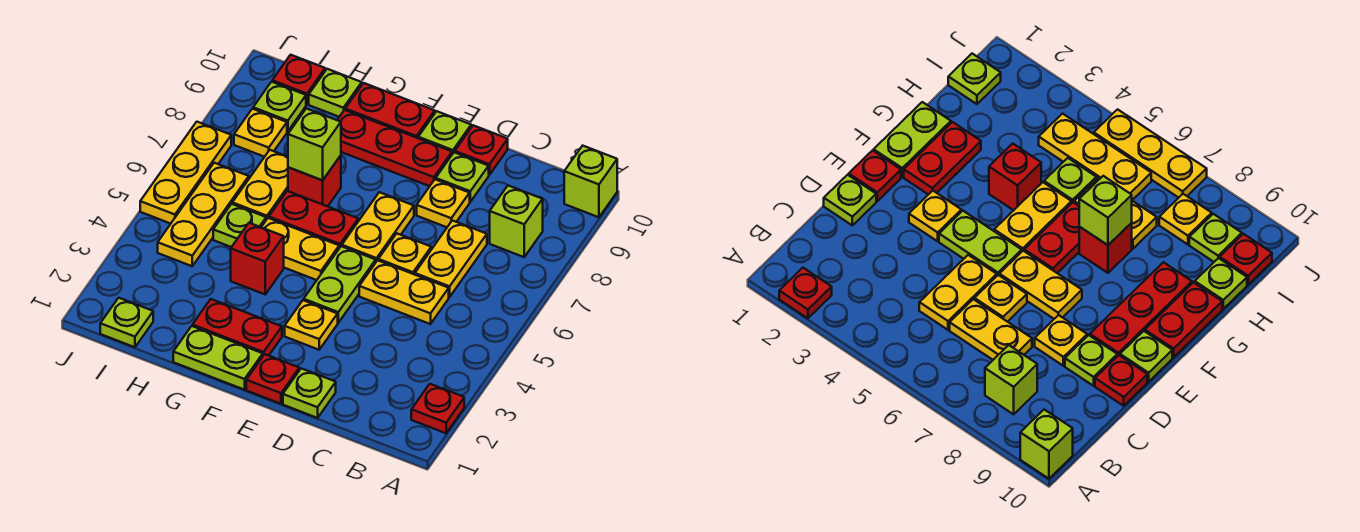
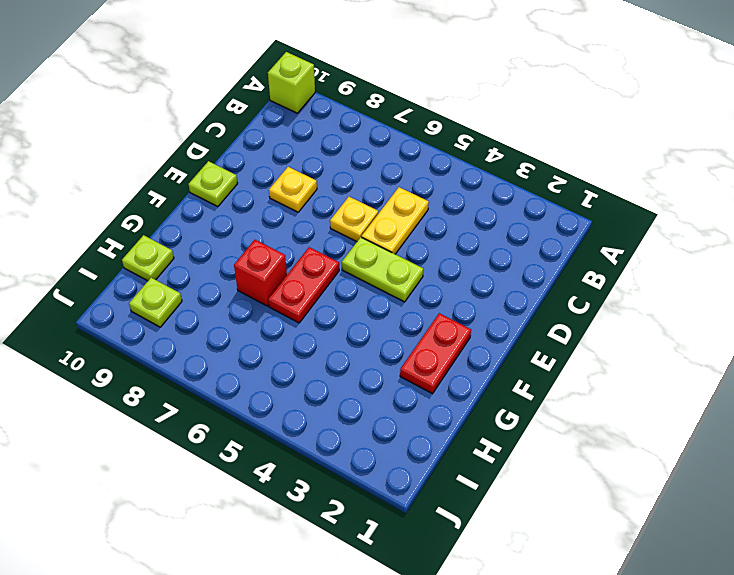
none -> red plate A2 level 1
none -> lime brick B8 level 1
none -> yellow plate C6:C7 level 1
none -> lime plate D1 level 1

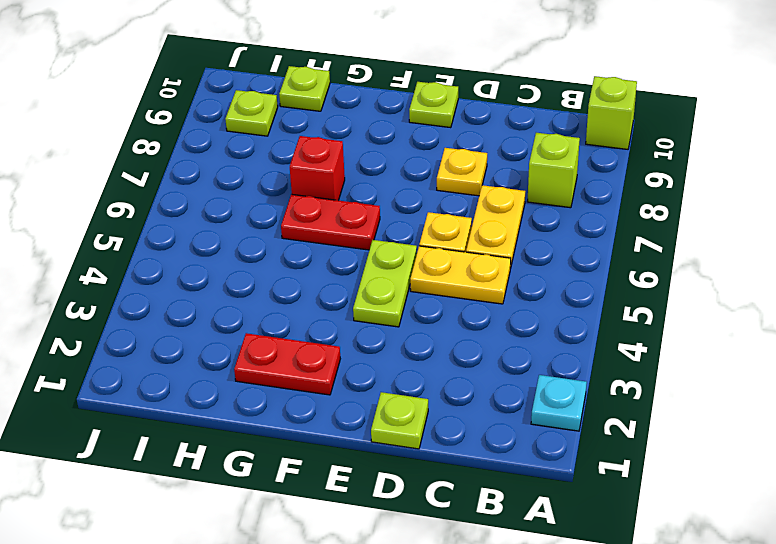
cyan plate A2 level 1 -> red plate A2 level 1
none -> lime plate D9 level 1
none -> red plate D10 level 1
none -> red plate E1 level 1
none -> yellow plate E3 level 1

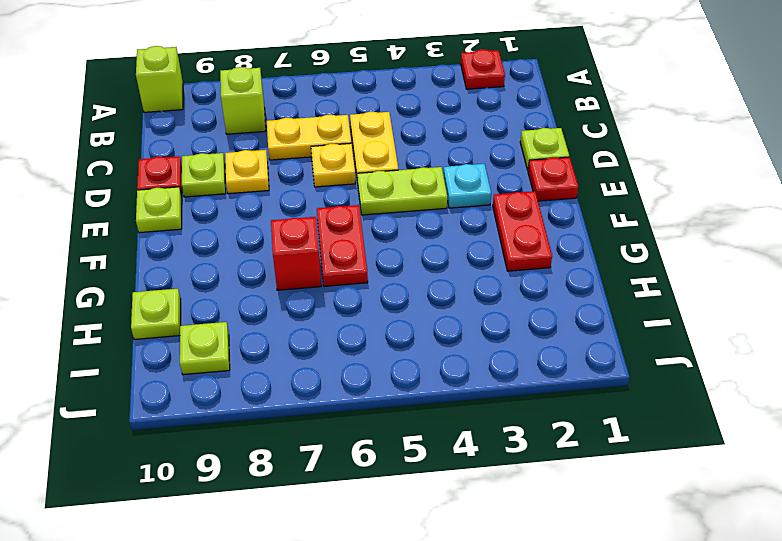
cyan plate E3 level 1 -> yellow plate E3 level 1
none -> yellow plate E6:E7 level 1
none -> red plate E9:G9 level 1
none -> lime plate F1:G1 level 1
none -> yellow plate F5:G5 level 1

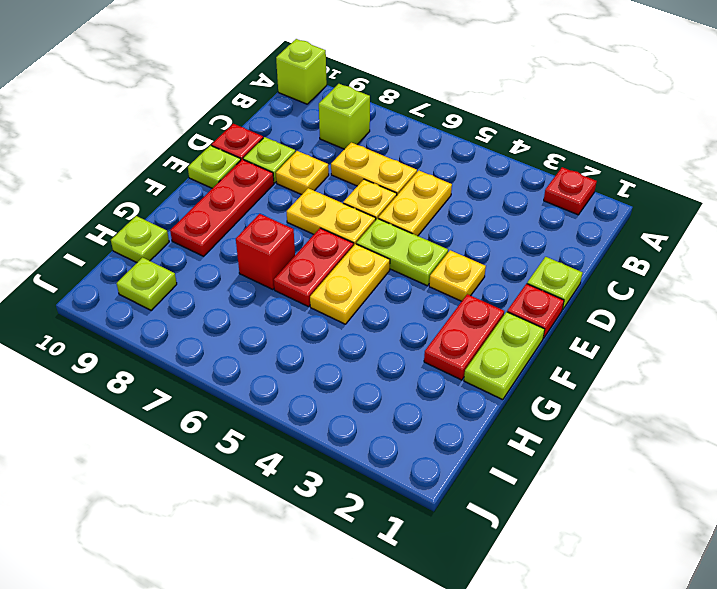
none -> red plate F10:G10 level 1
none -> red brick G4 level 1
none -> lime plate H5 level 1
none -> yellow plate H6:H7 level 1

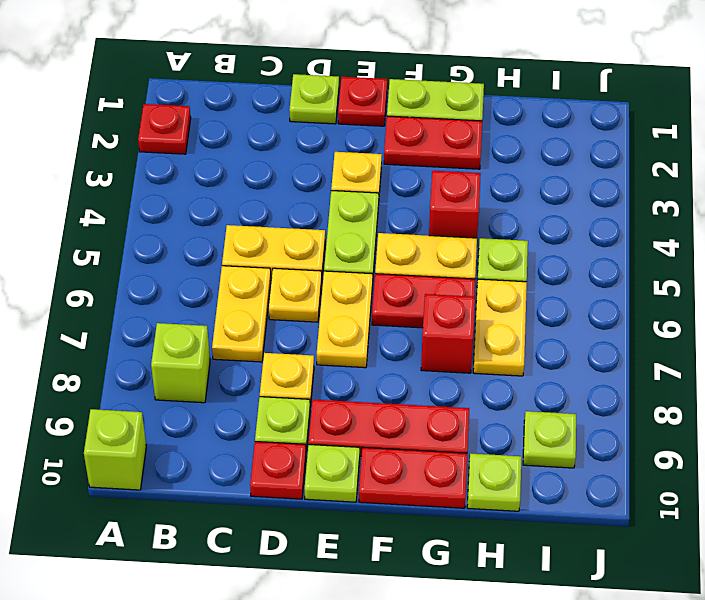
none -> lime plate I1 level 1
none -> yellow plate I4:I6 level 1
none -> yellow plate I8 level 1
none -> red plate I10 level 1

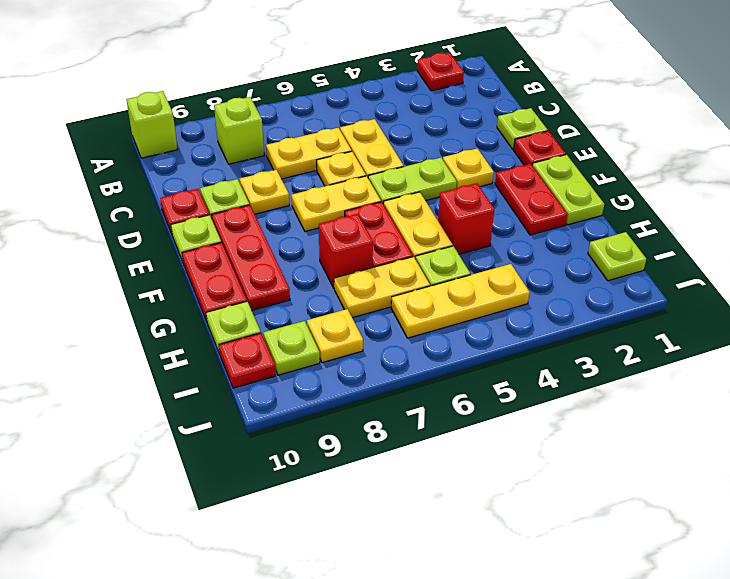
none -> yellow plate J5:J7 level 1
none -> lime brick G7 level 2

